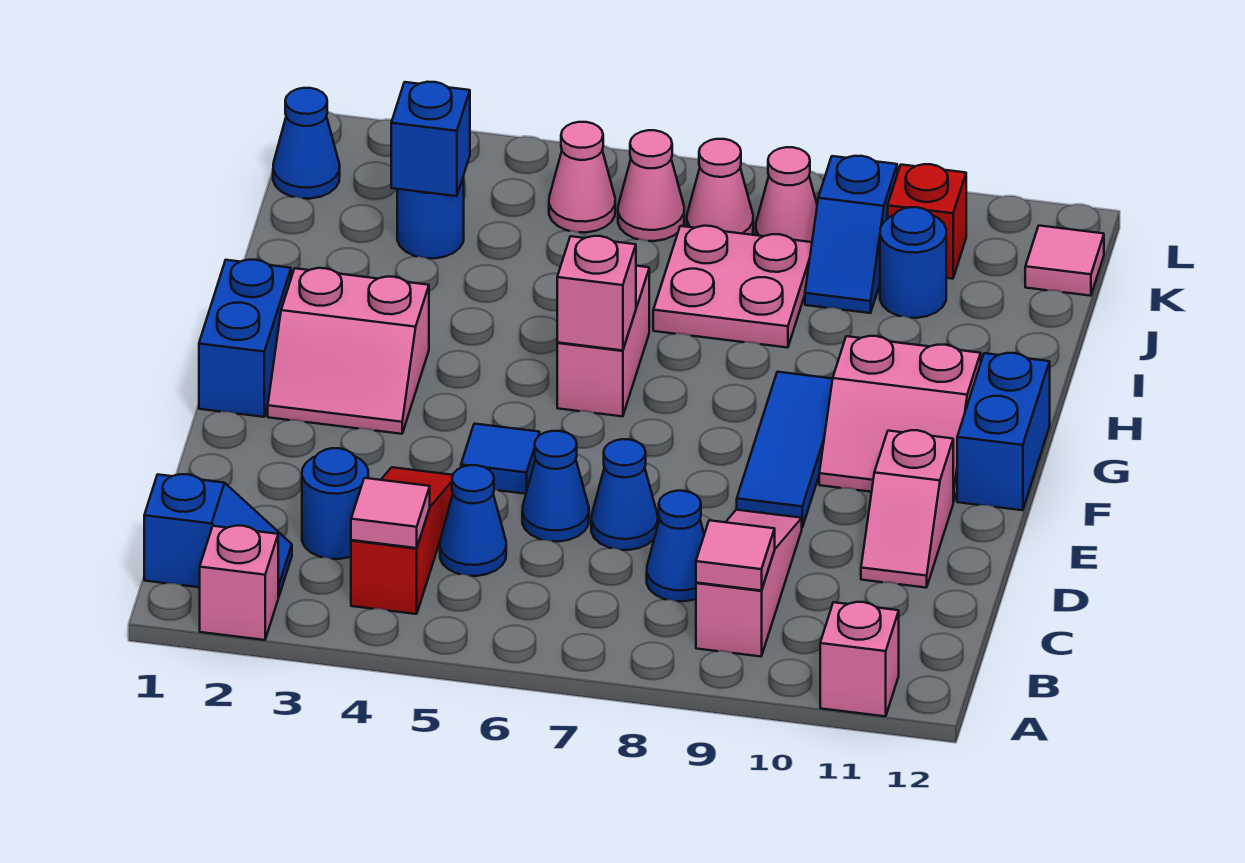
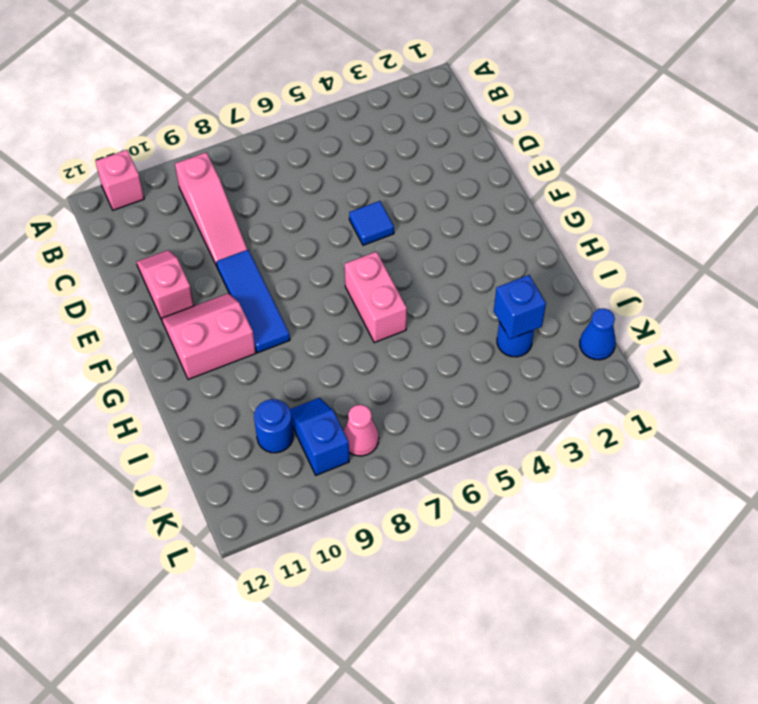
none -> pink brick A2 level 1
none -> blue slope B1:B2 level 1 top 1
none -> red slope B4:D4 level 1 top B
none -> blue round brick C3 level 1

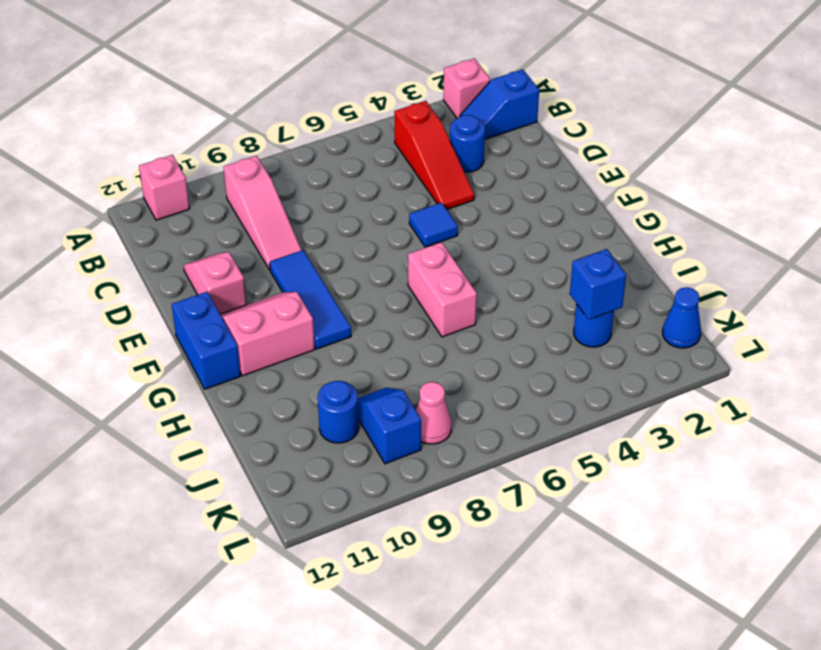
none -> blue cone C5 level 1
none -> blue cone C8 level 1
none -> blue cone D6 level 1
none -> blue cone D7 level 1

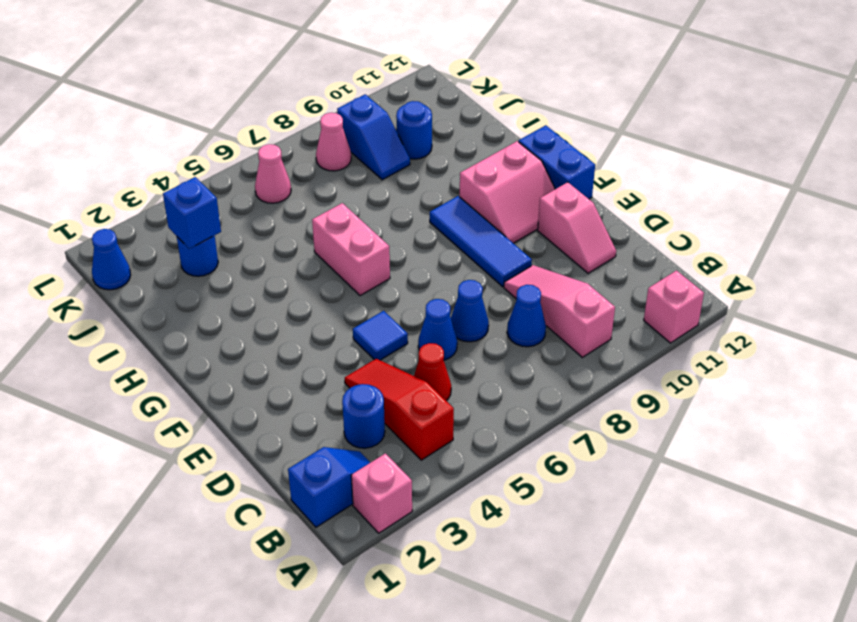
red cone C5 level 1 -> blue cone C5 level 1
none -> blue brick F1:G1 level 1
none -> pink slope F2:G3 level 1 top G
none -> pink plate I7:J8 level 1
none -> pink cone K5 level 1

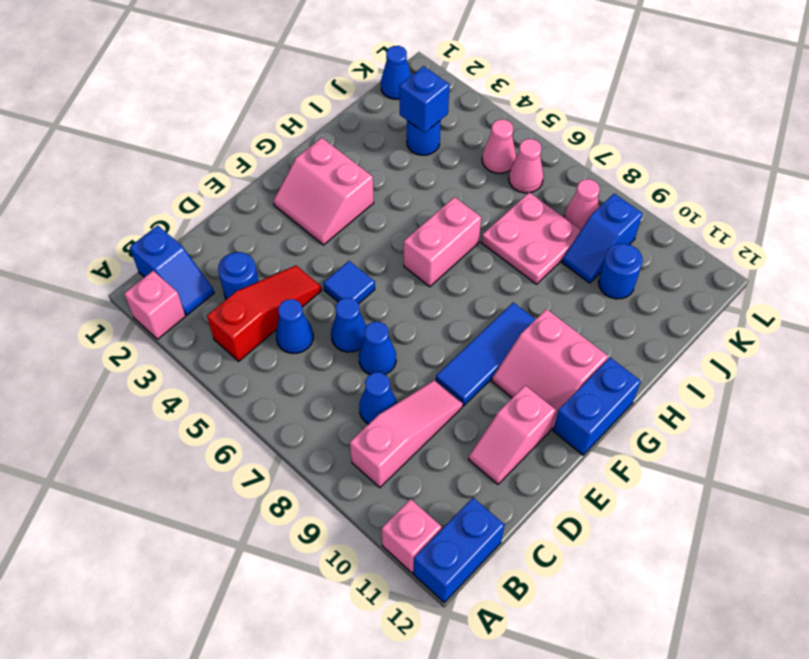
blue brick A12:B12 level 1 -> blue brick F1:G1 level 1
none -> pink cone K7 level 1
none -> red brick K10 level 1
none -> pink tile K12 level 1
none -> pink tile B4 level 2

